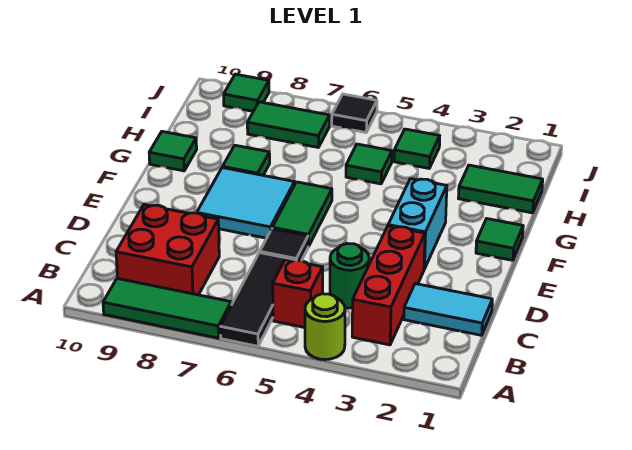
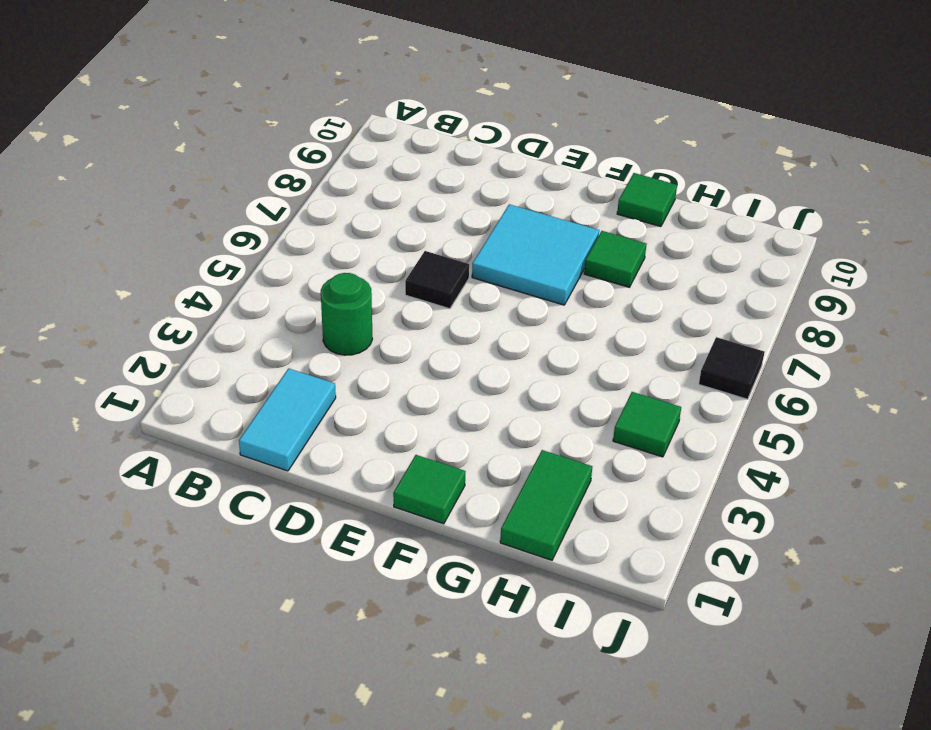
none -> lime round brick A4 level 1
none -> black tile A6:C6 level 1
none -> green tile A7:A9 level 1

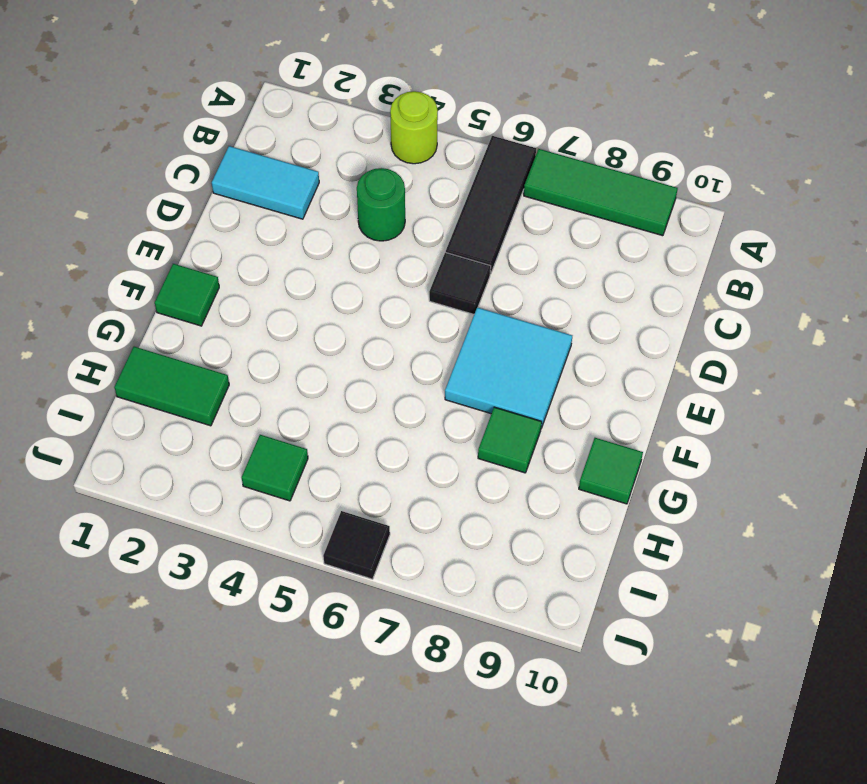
none -> red brick B3:D3 level 1
none -> red brick B5 level 1
none -> red brick B8:C9 level 1

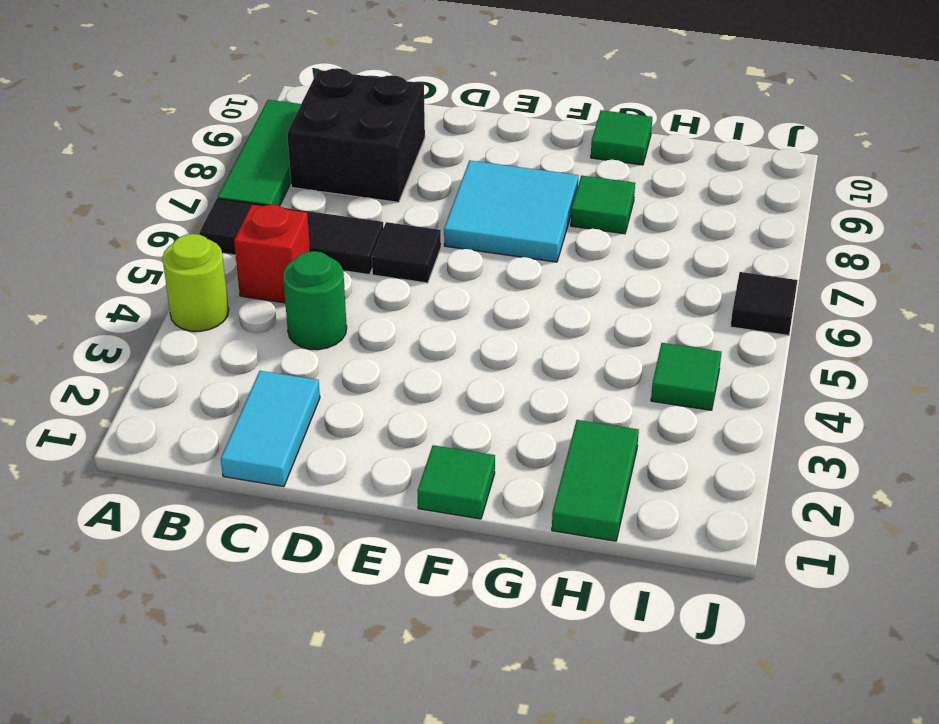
black brick B8:C9 level 1 -> red brick B8:C9 level 1
none -> red brick B3:D3 level 1
none -> cyan brick E3:F3 level 1
none -> green tile E6:F6 level 1

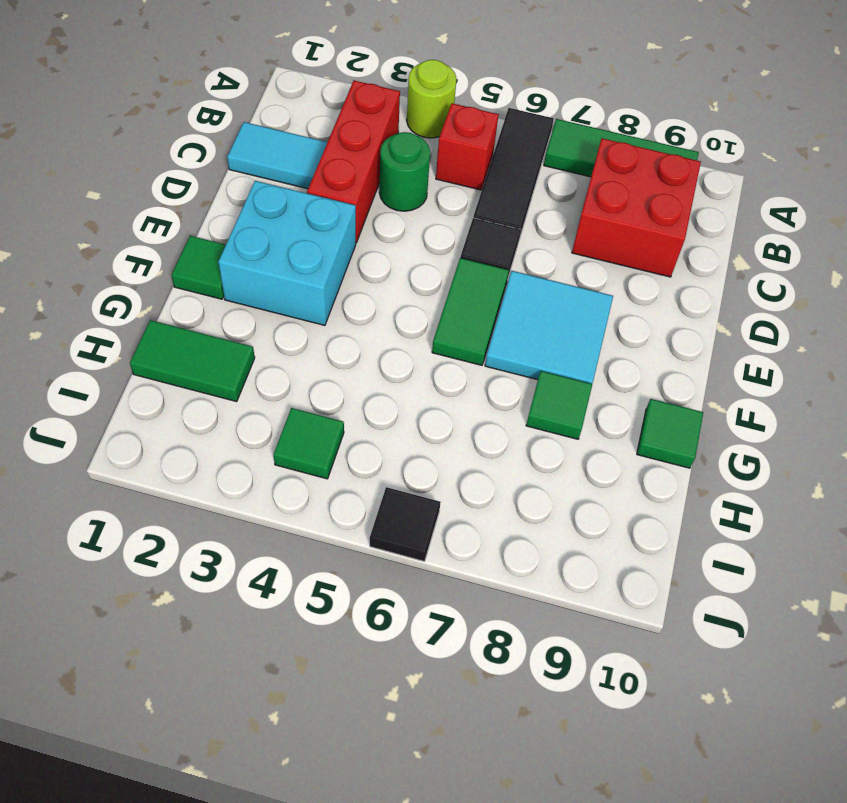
cyan brick E2:F3 level 1 -> cyan brick E3:F3 level 1
none -> green tile H5 level 1
none -> green tile I7:I8 level 1
none -> green tile J9 level 1

